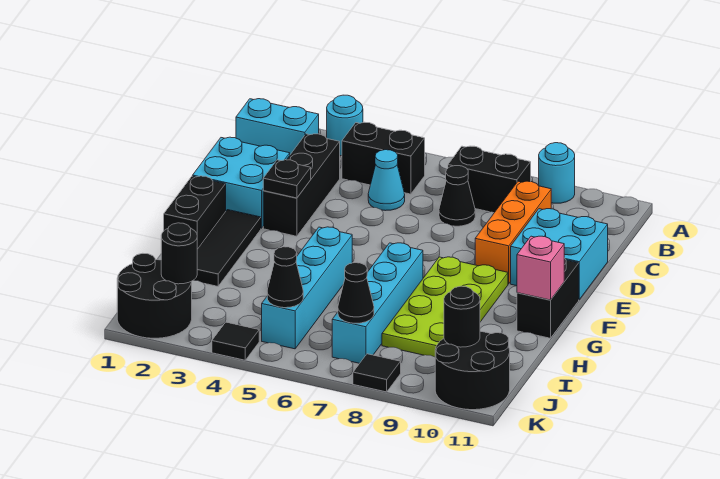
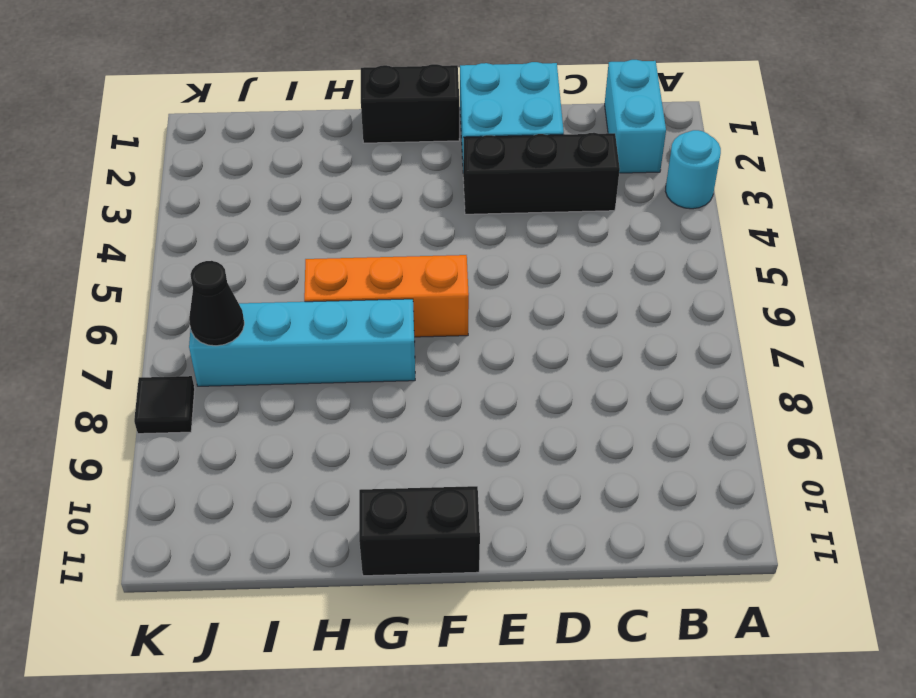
orange brick F6:H6 level 1 -> orange brick C9:E9 level 1
none -> cyan round brick A9 level 1
none -> black brick B4:B5 level 1
none -> black brick B7:B8 level 1

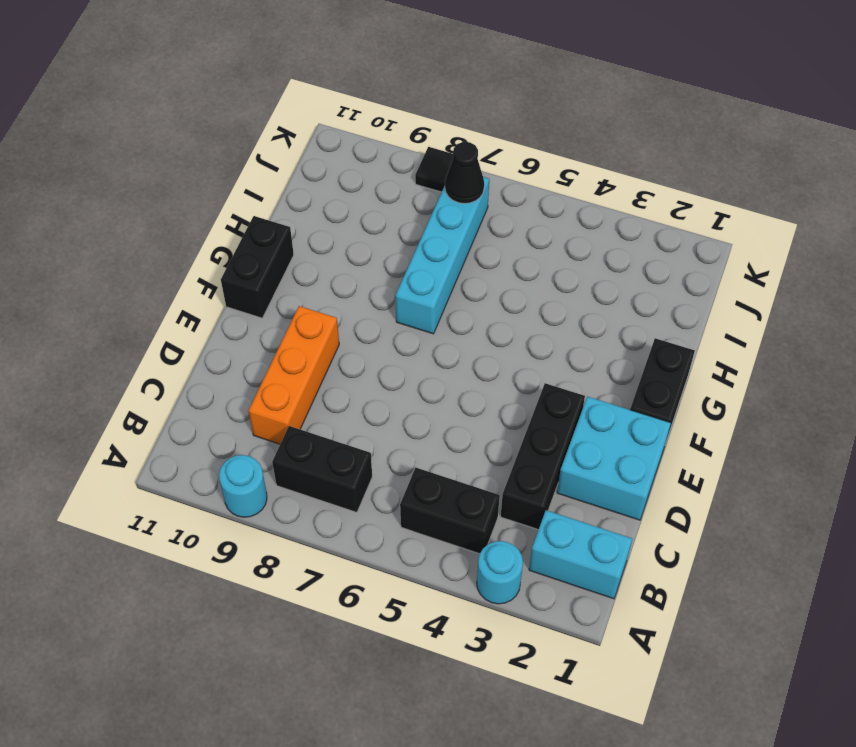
none -> cyan cone C5 level 1
none -> black cone C7 level 1
none -> cyan brick D10:E11 level 1

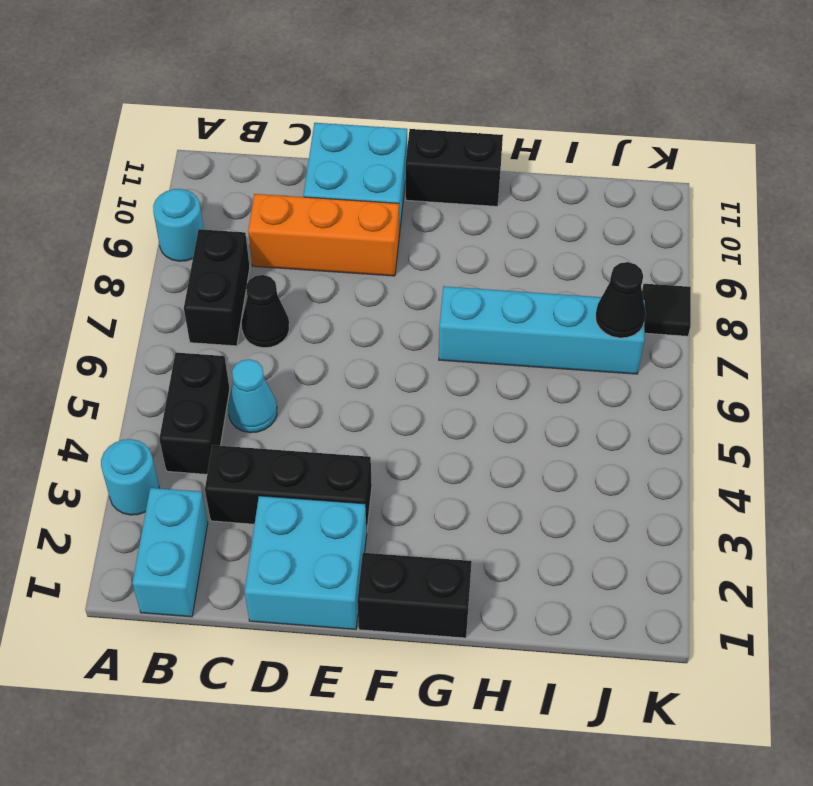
none -> black tile F2:H2 level 1
none -> lime plate F8:I9 level 1
none -> cyan brick G5:J5 level 1

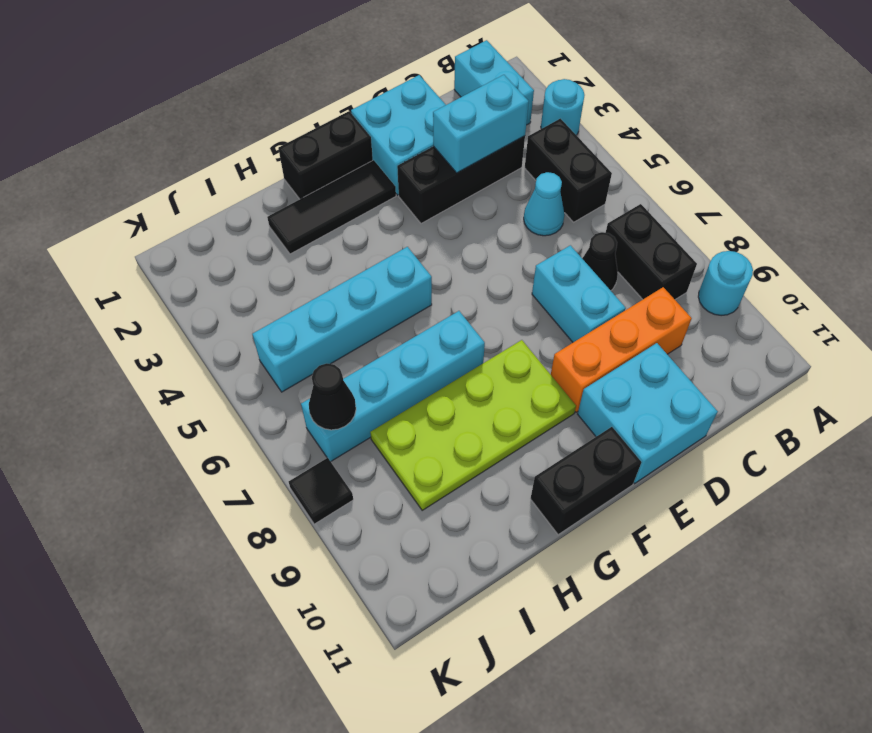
cyan brick C3:D3 level 2 -> none
cyan brick D7:D8 level 1 -> none
none -> black round brick J1:K2 level 1
none -> black round brick J10:K11 level 1
none -> black tile K4 level 1

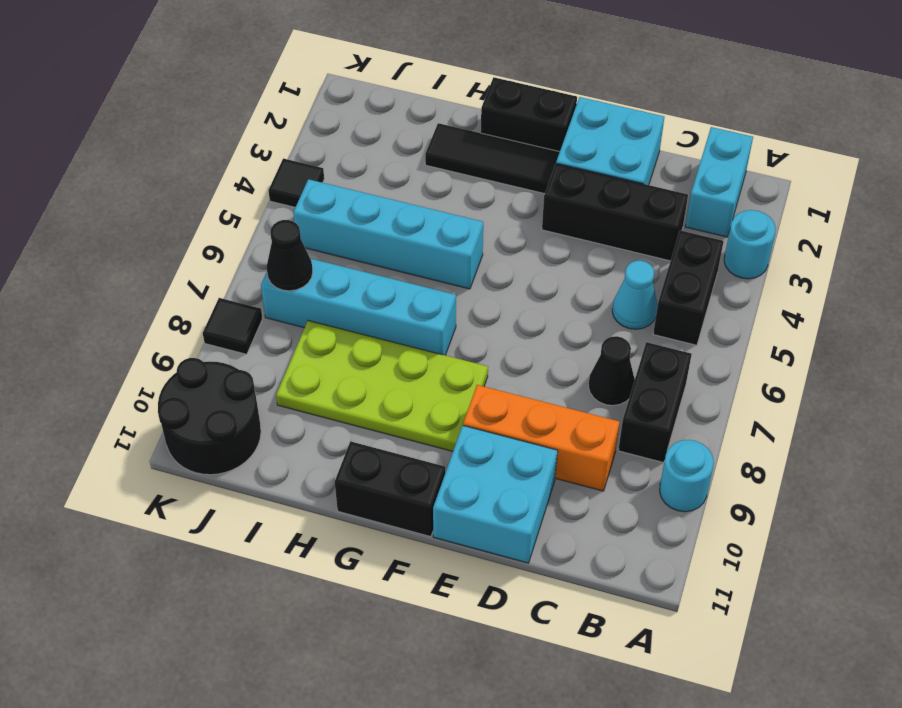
none -> black round brick J1:K2 level 1
none -> black plate E3 level 2
none -> pink brick G11 level 2

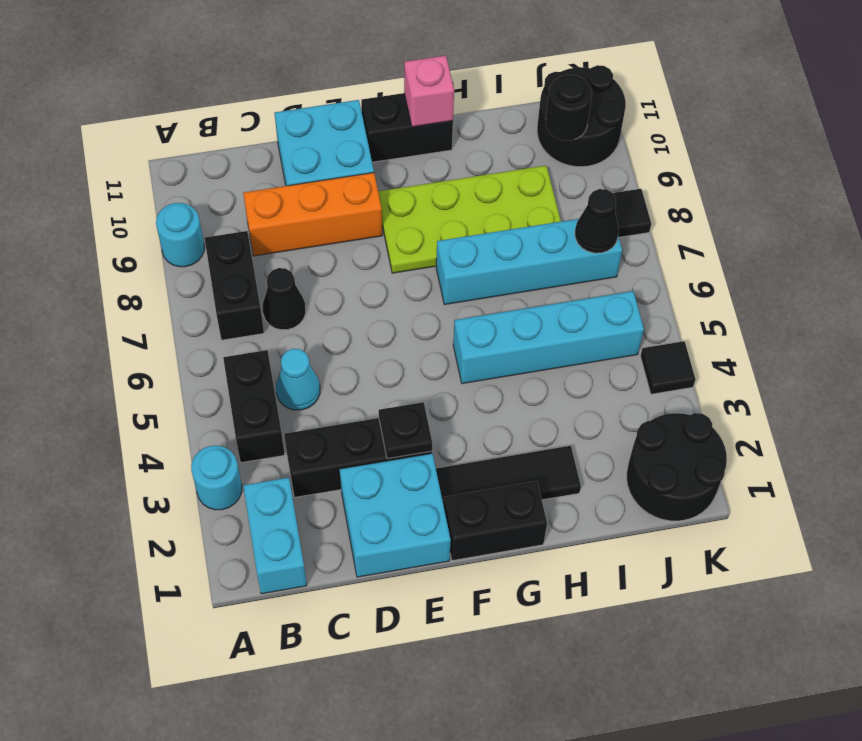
none -> black round brick J2 level 2
none -> black cone J5 level 2

